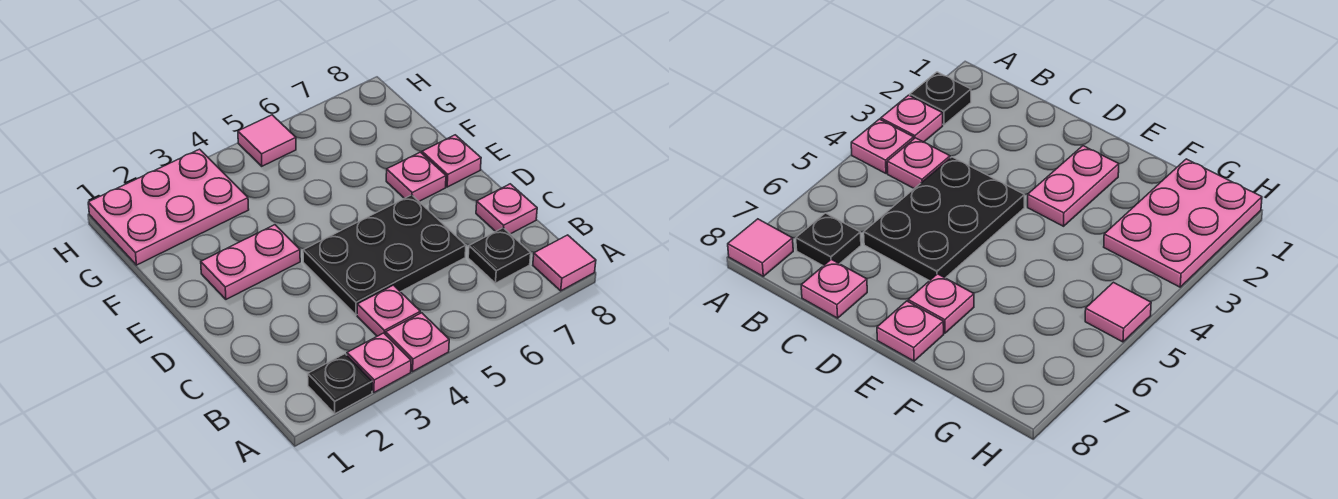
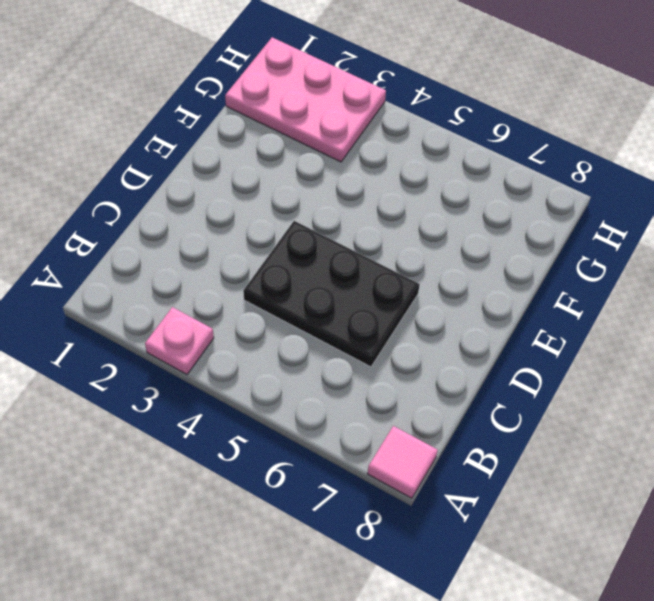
none -> black plate A2 level 1
none -> pink plate A4 level 1
none -> pink plate B4 level 1

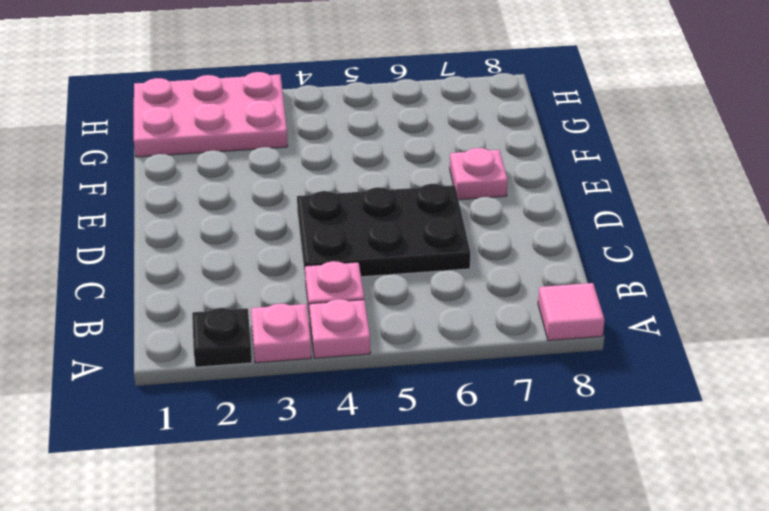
none -> black plate B7 level 1
none -> pink plate C8 level 1
none -> pink plate E2:E3 level 1

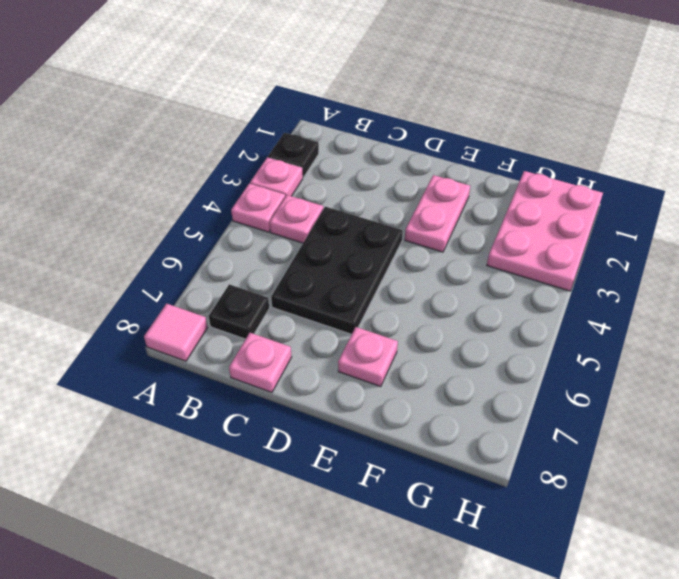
none -> pink plate E8 level 1
none -> pink tile H5 level 1

